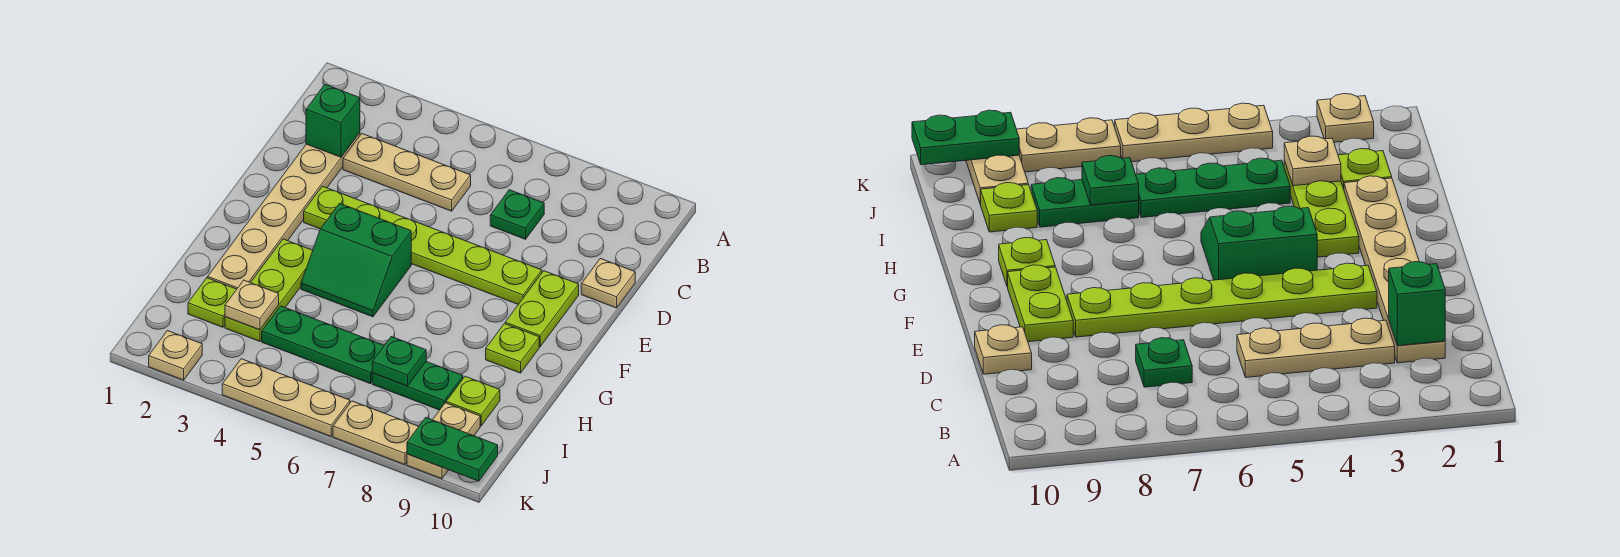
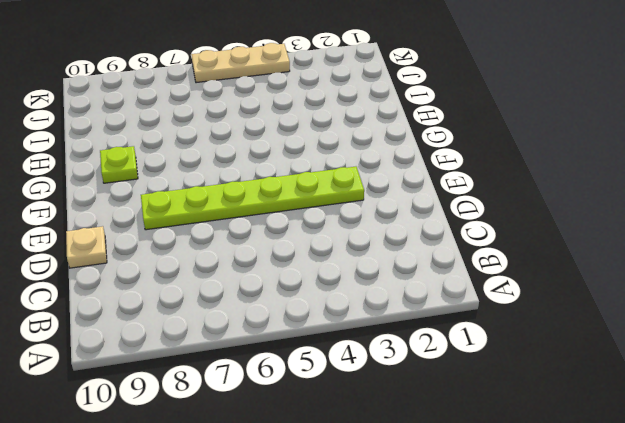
none -> tan plate C2:H2 level 1
none -> tan plate C3:C5 level 1
none -> green plate C7 level 1

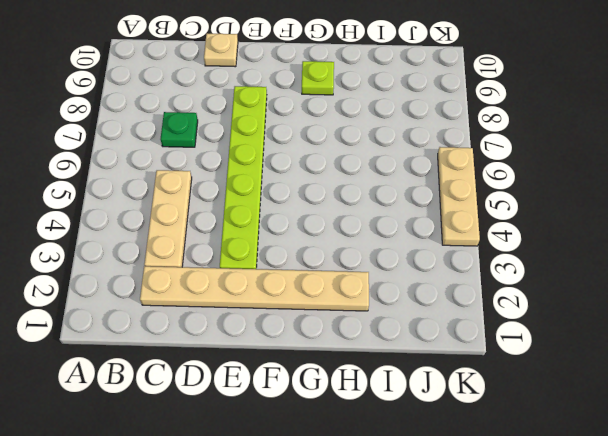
none -> lime plate E9:F9 level 1
none -> green slope F4:G5 level 1 top F
none -> lime plate G3:I3 level 1

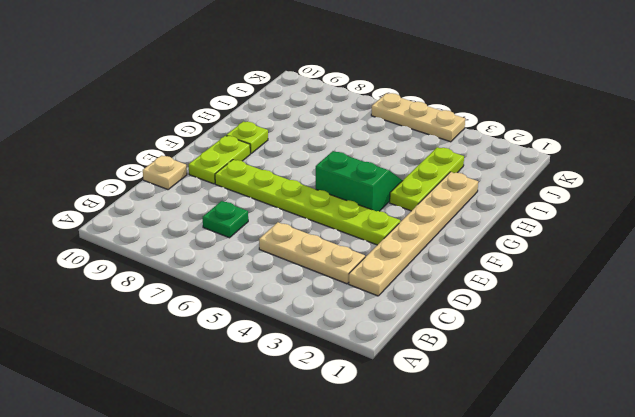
none -> lime plate I2 level 1
none -> green plate I4:I6 level 1
none -> green plate I7:I8 level 1

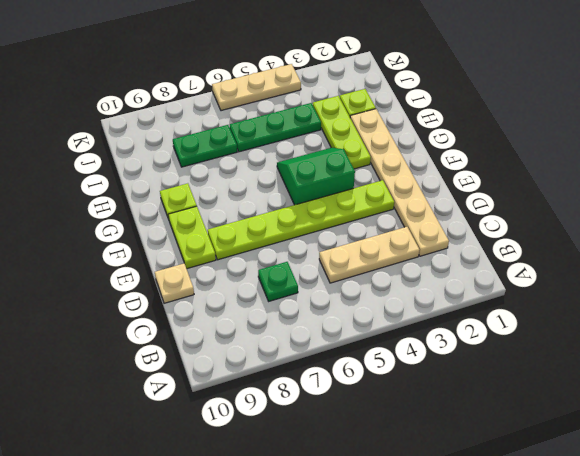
none -> lime plate I9 level 1
none -> tan plate J9:K9 level 1
none -> tan plate K2 level 1

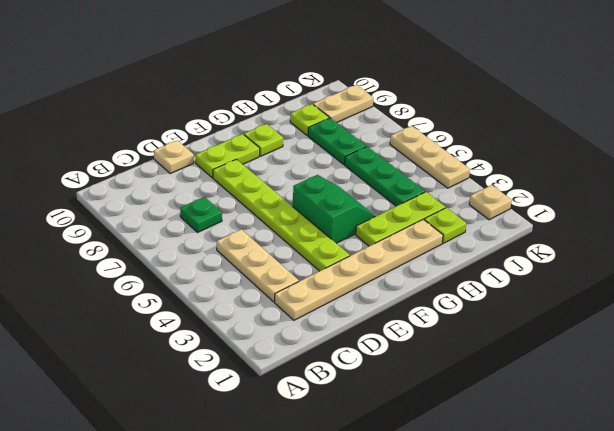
none -> tan plate K7:K8 level 1
none -> green brick C2 level 2
none -> tan plate I3 level 2

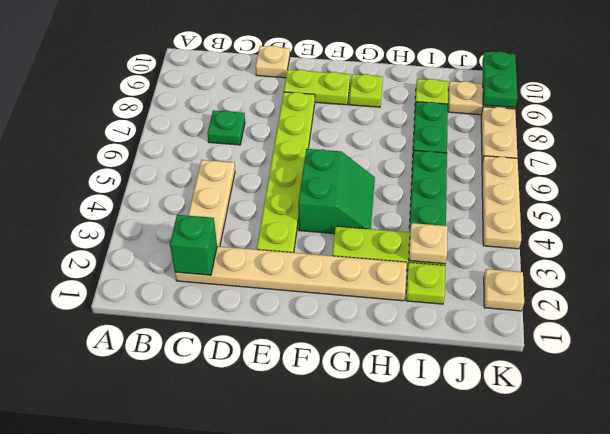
none -> green plate I7 level 2

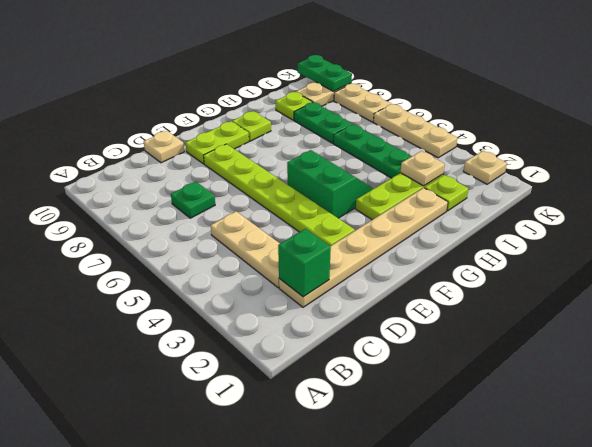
none -> green plate I7 level 2

